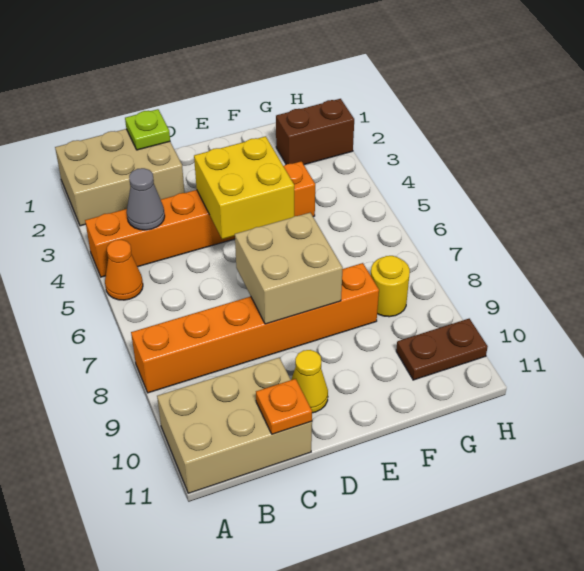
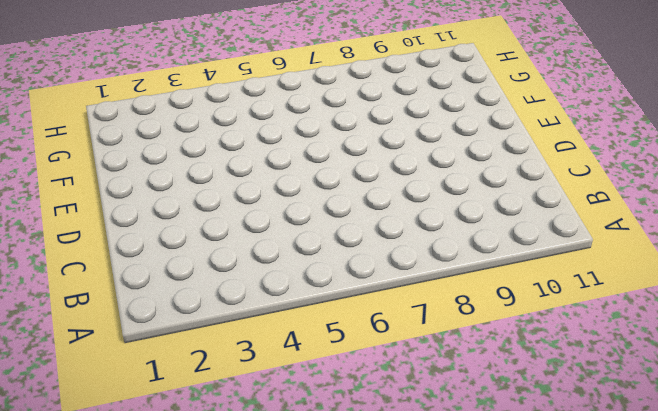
none -> tan brick A1:C2 level 1
none -> orange brick A4:F4 level 1
none -> orange cone A5 level 1

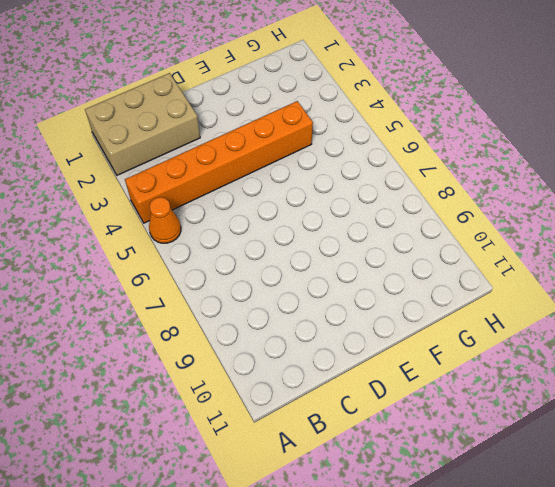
none -> orange brick A8:F8 level 1
none -> tan brick A10:C11 level 1
none -> yellow cone D10 level 1

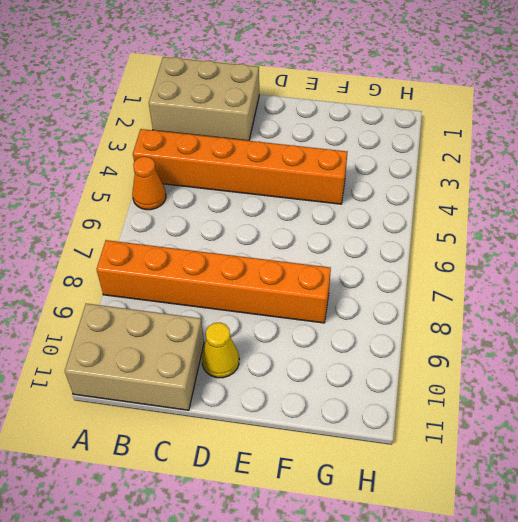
none -> brown brick G2:H2 level 1
none -> yellow round brick G8 level 1
none -> brown plate G10:H10 level 1

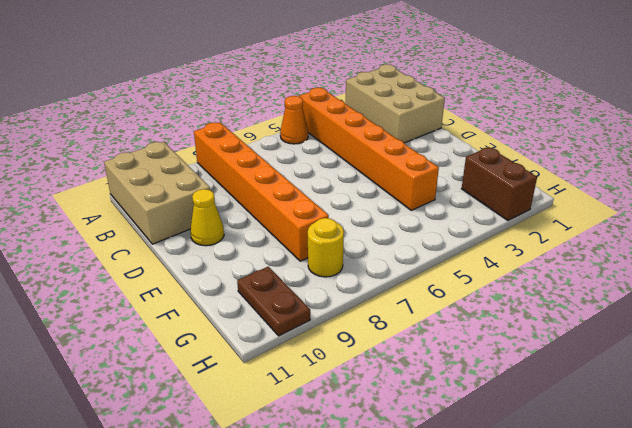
none -> grey cone B4 level 2
none -> lime plate C1 level 2
none -> orange plate C11 level 2

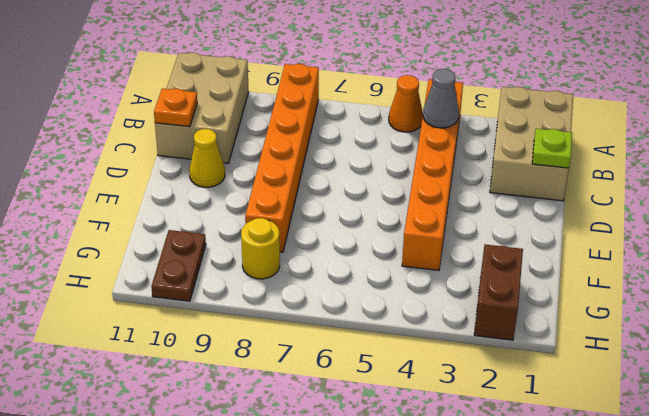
none -> yellow brick D4:E5 level 2
none -> tan brick D7:E8 level 2

